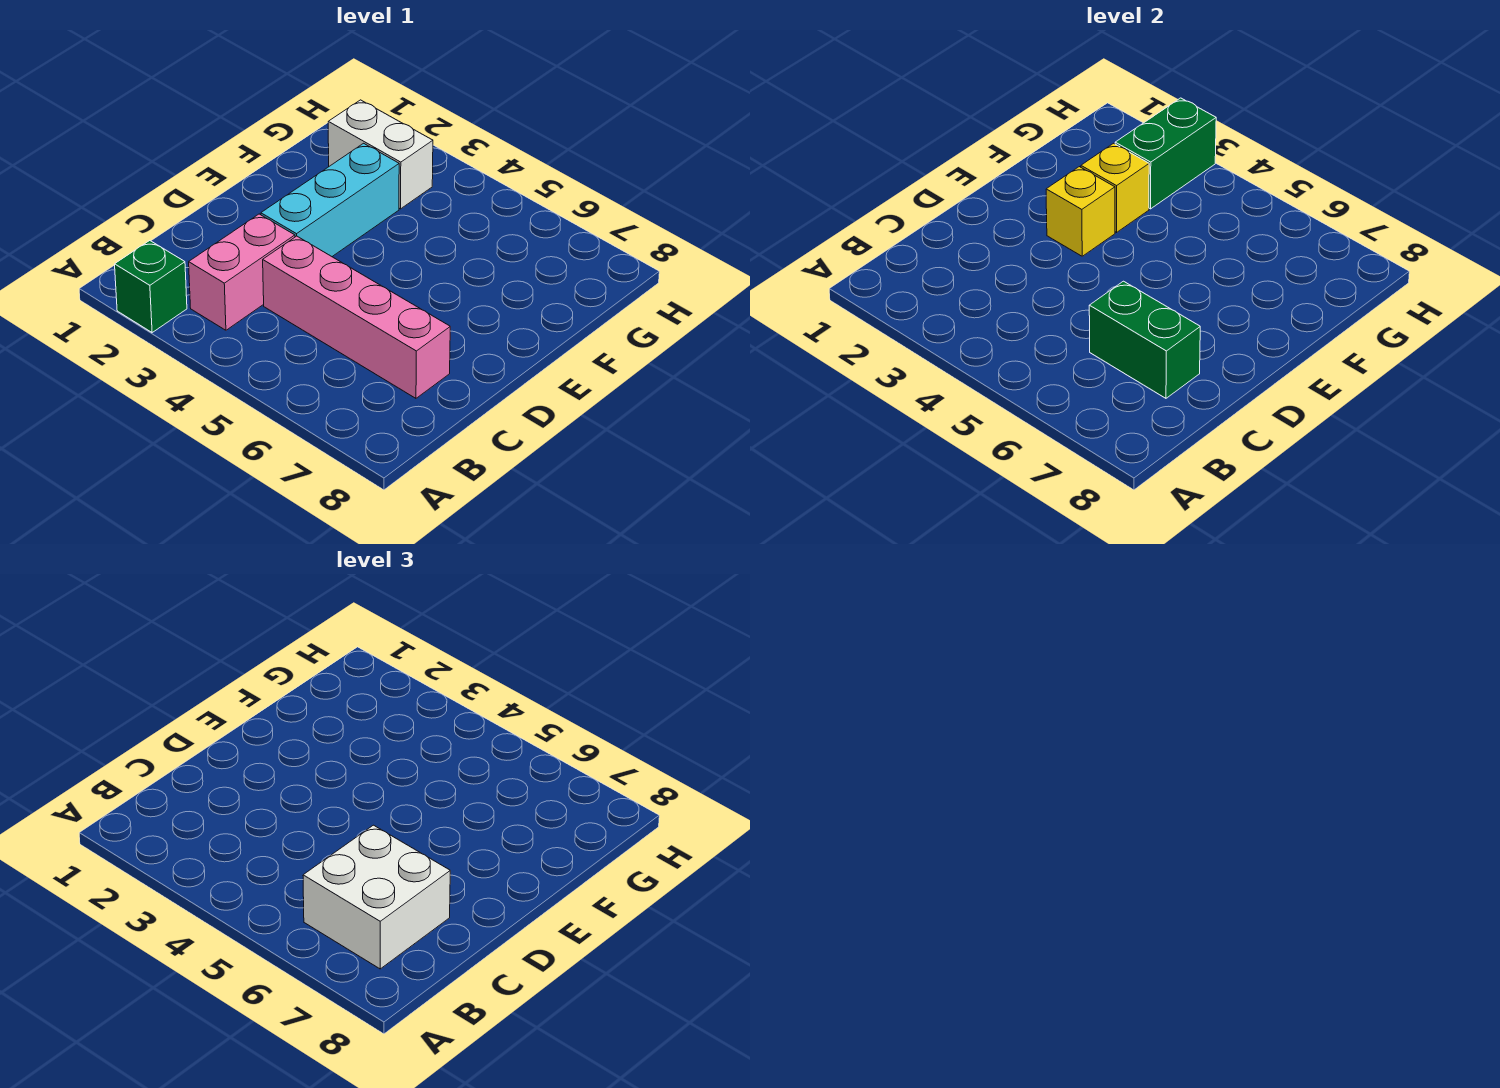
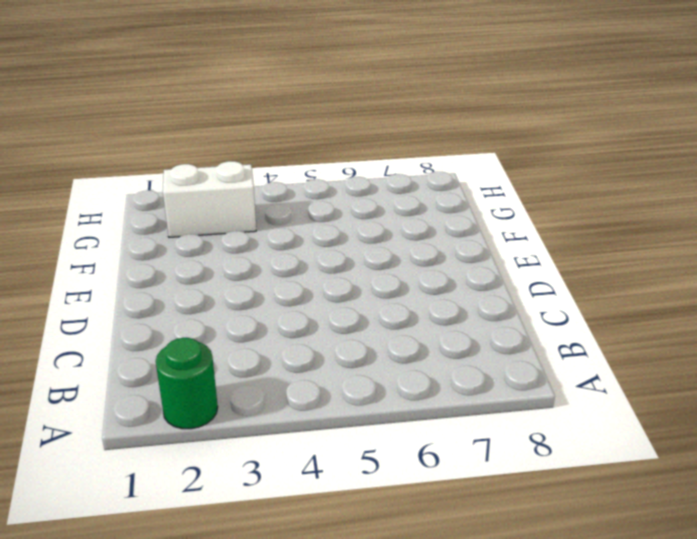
green round brick A2 level 1 -> green brick A2 level 1
none -> pink brick B3:C3 level 1
none -> pink brick C4:C7 level 1

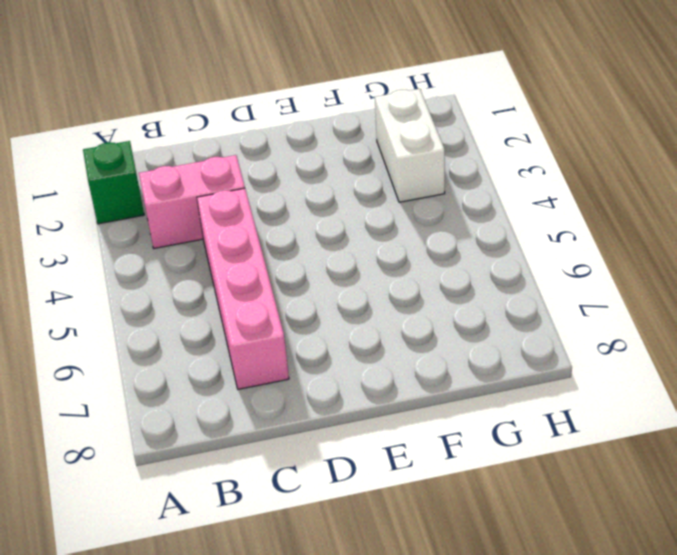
none -> cyan brick D3:F3 level 1
none -> green brick C6:C7 level 2

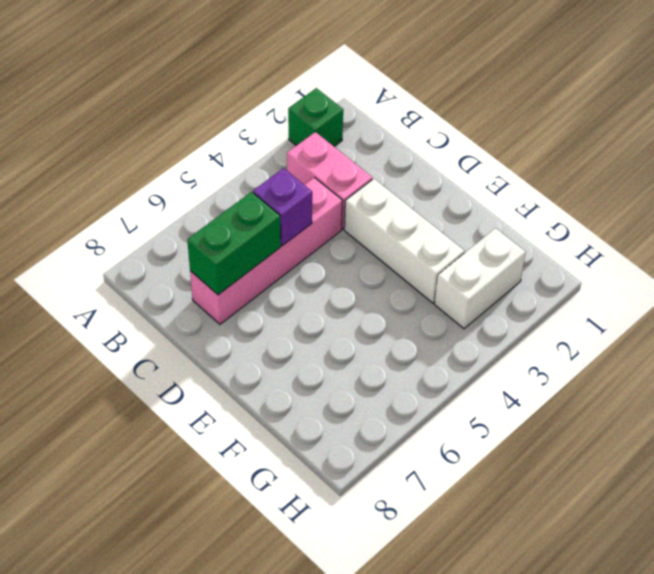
purple brick C5 level 2 -> none
white brick D3:F3 level 1 -> cyan brick D3:F3 level 1
none -> yellow brick E3 level 2
none -> yellow brick F3 level 2

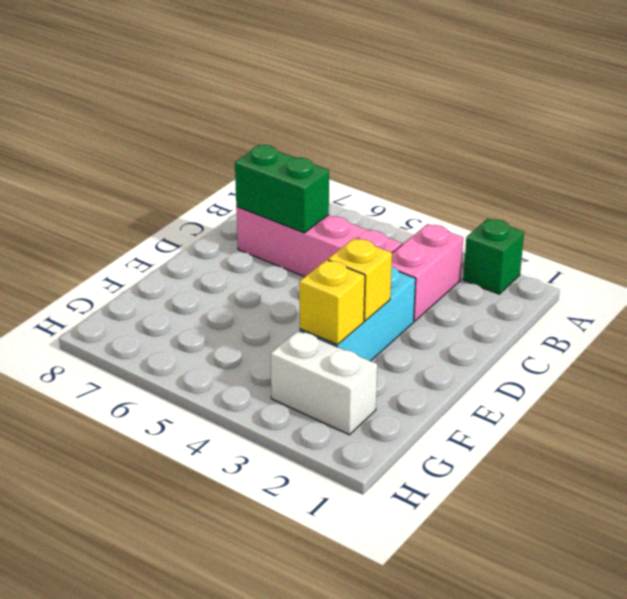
none -> green brick G3:H3 level 2
none -> white brick B6:C7 level 3

